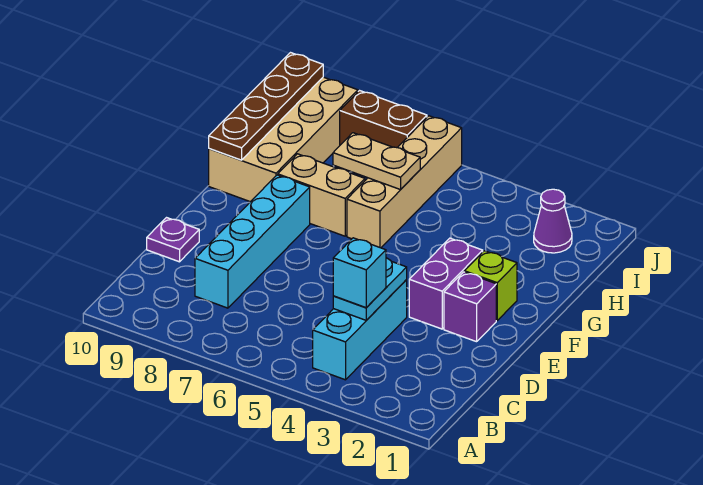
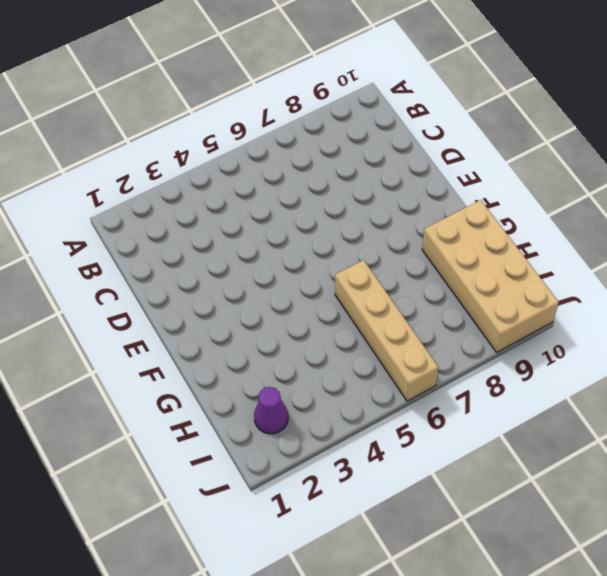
none -> cyan brick B4:D4 level 1
none -> cyan brick C8:F8 level 1
none -> purple plate D10 level 1

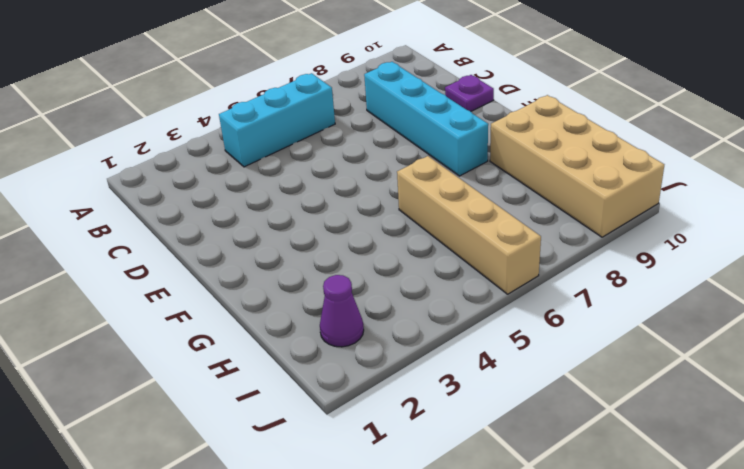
cyan brick B4:B6 level 1 -> cyan brick B4:D4 level 1
none -> purple brick E2 level 1
none -> purple brick E3:F3 level 1
none -> lime brick F2 level 1

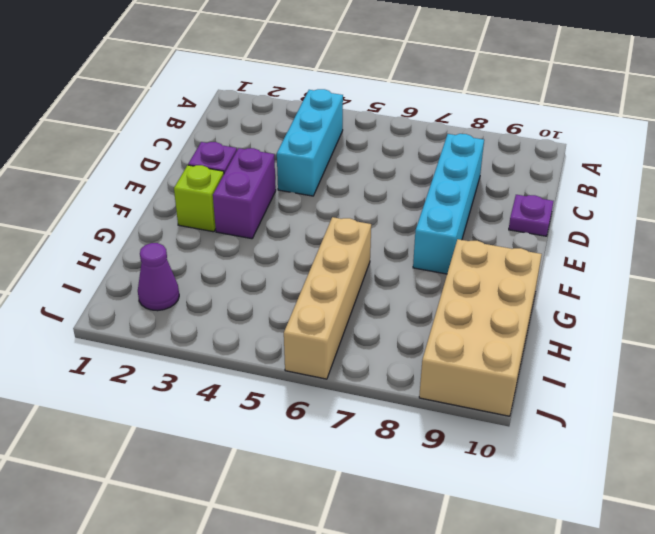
none -> tan brick G7:G8 level 1
none -> brown brick J7:J8 level 1
none -> cyan plate C4:D4 level 2

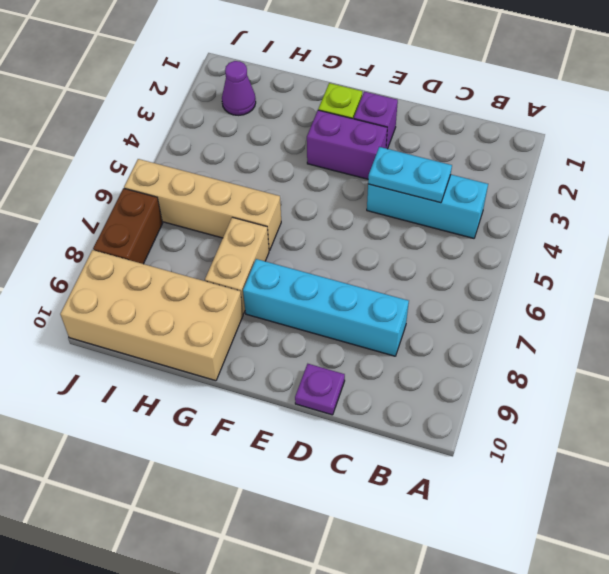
none -> brown plate G10:J10 level 2
none -> tan plate H6:H7 level 2
none -> cyan brick C4 level 3

